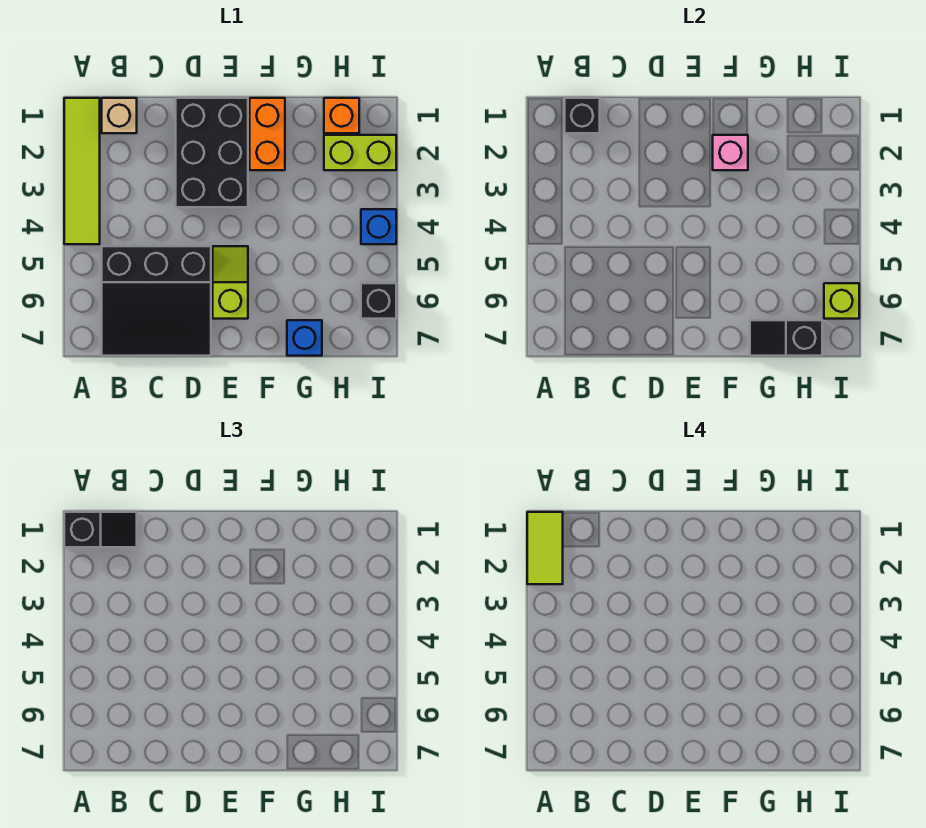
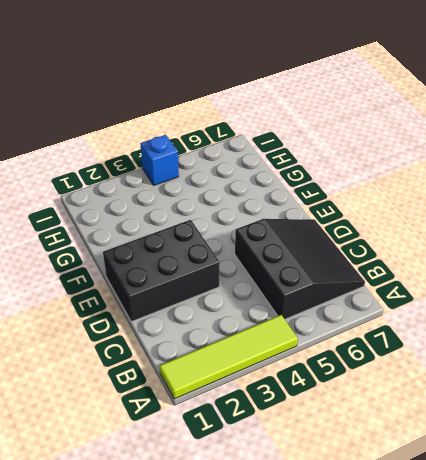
none -> tan brick B1 level 1
none -> lime slope E5:E6 level 1 top 6
none -> orange brick F1:F2 level 1

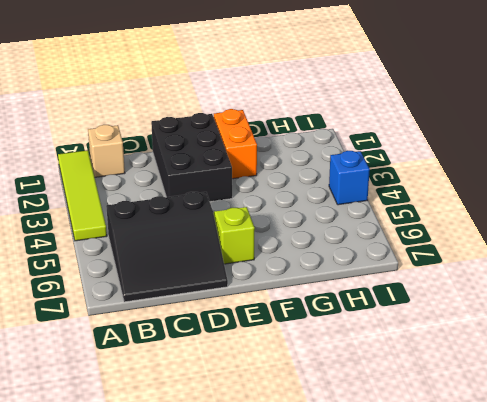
none -> blue brick G7 level 1
none -> orange brick H1 level 1
none -> lime brick H2:I2 level 1

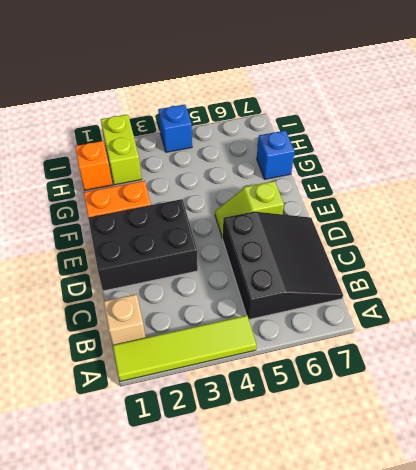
none -> black brick I6 level 1
none -> black brick B1 level 2
none -> pink brick F2 level 2

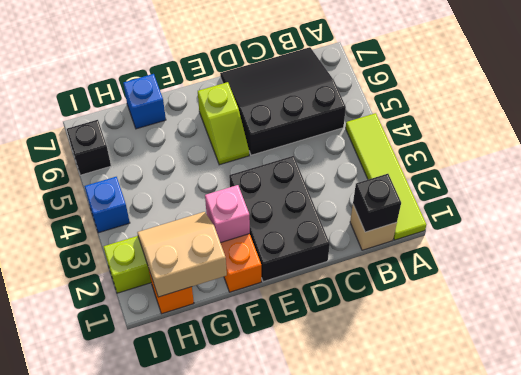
tan slope G1:H2 level 2 top 1 -> none
none -> black slope G7:H7 level 2 top H
none -> lime brick I6 level 2
none -> black slope A1:B1 level 3 top A

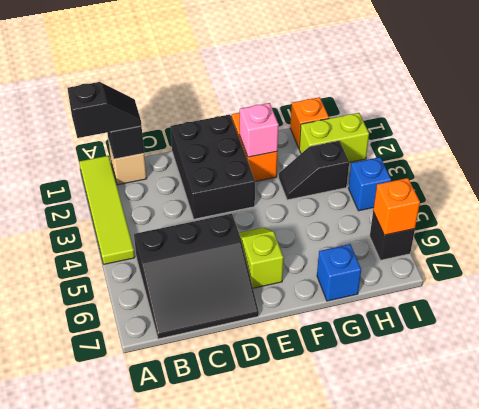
black slope G3:H3 level 1 top H -> black slope G7:H7 level 2 top H
orange brick I6 level 2 -> lime brick I6 level 2
none -> lime tile A1:A2 level 4

